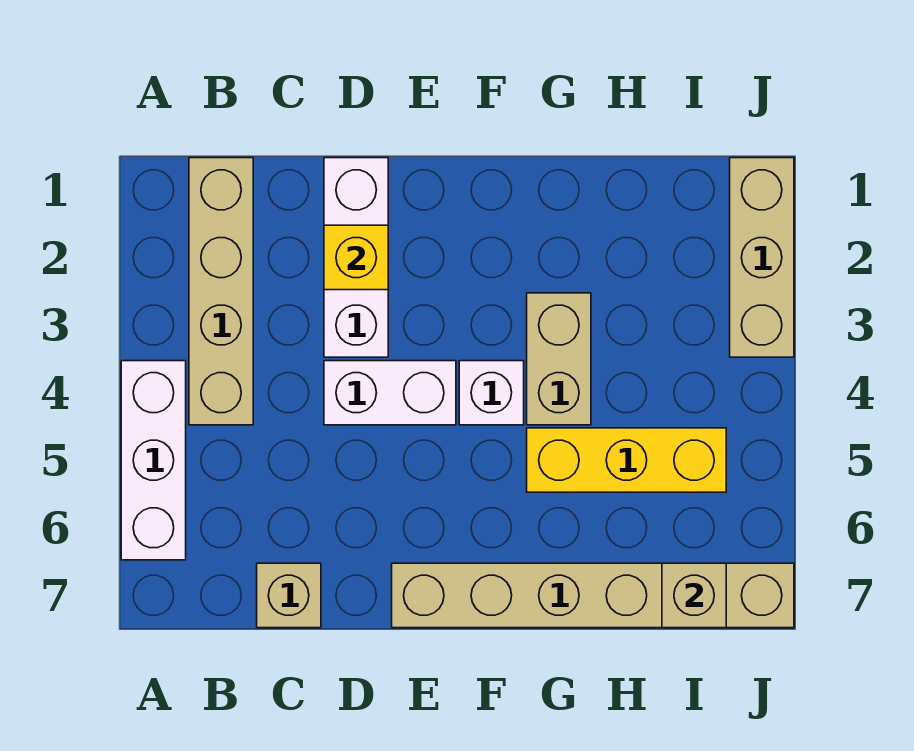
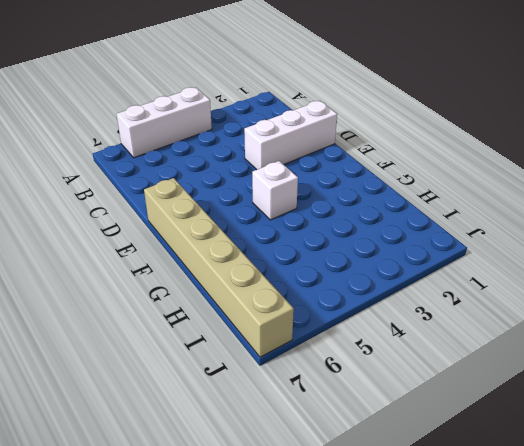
none -> tan brick B1:B4 level 1
none -> tan brick C7 level 1
none -> white brick D4:E4 level 1

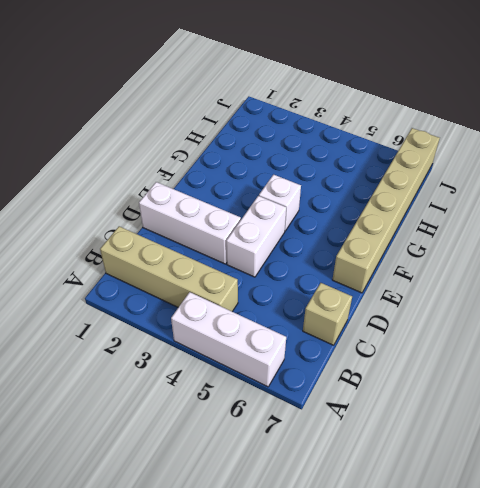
none -> tan brick G3:G4 level 1
none -> yellow brick G5:I5 level 1
none -> tan brick J1:J3 level 1

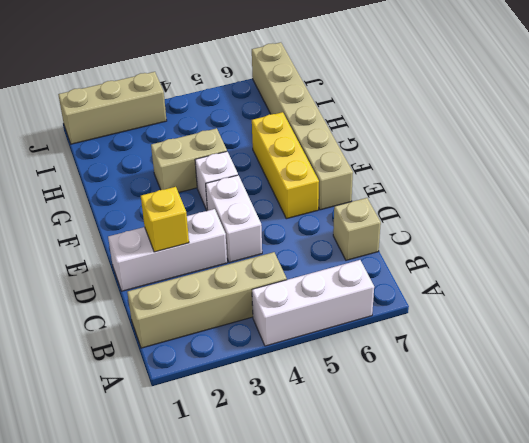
yellow brick E6:G6 level 1 -> yellow brick G5:I5 level 1
none -> tan brick I7 level 2

